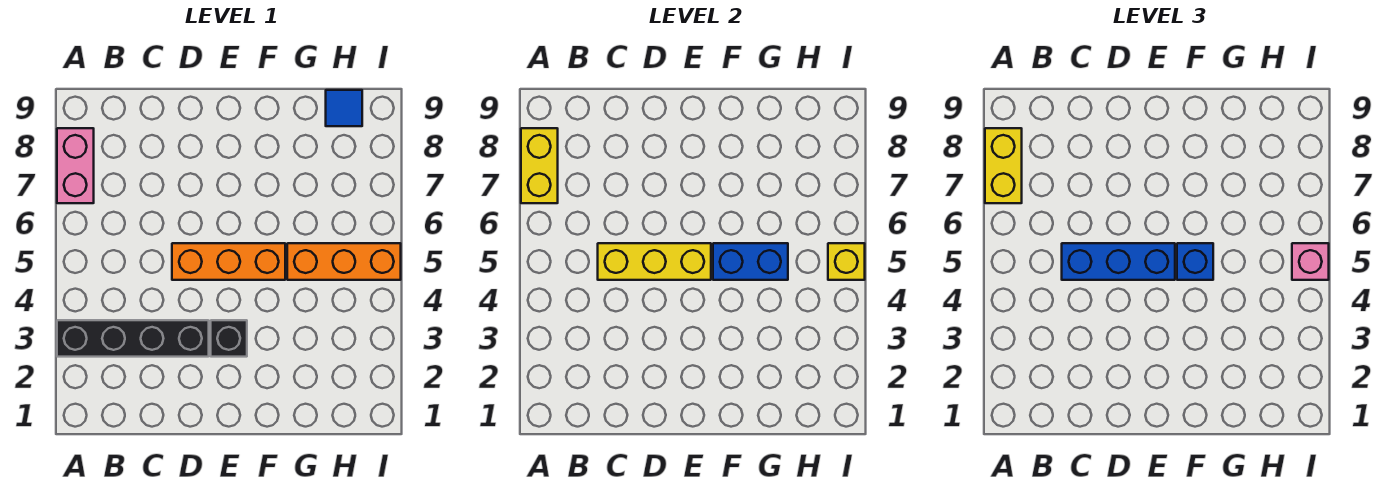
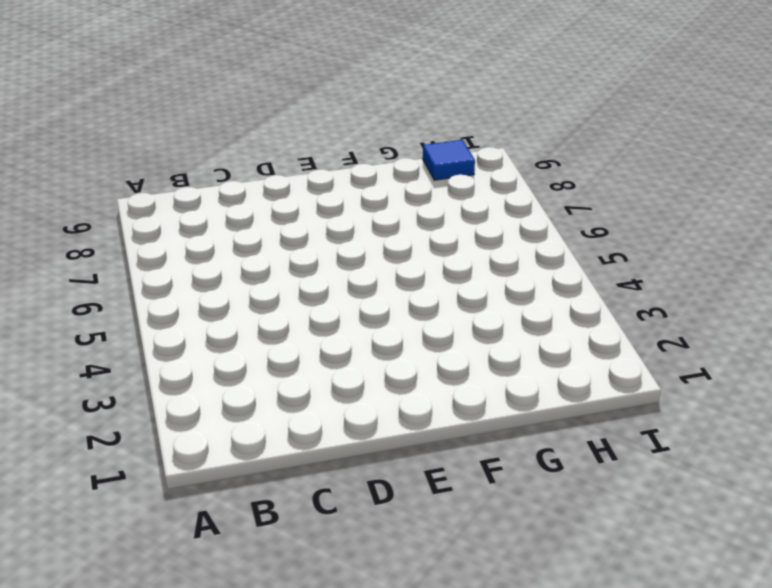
none -> black brick A3:D3 level 1
none -> pink brick A7:A8 level 1
none -> orange brick D5:F5 level 1

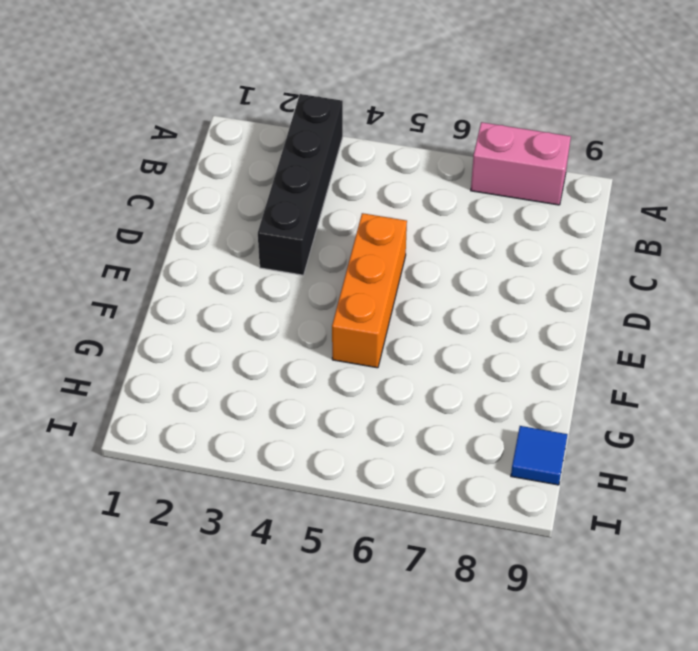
none -> black brick E3 level 1
none -> orange brick G5:I5 level 1
none -> yellow brick A7:A8 level 2

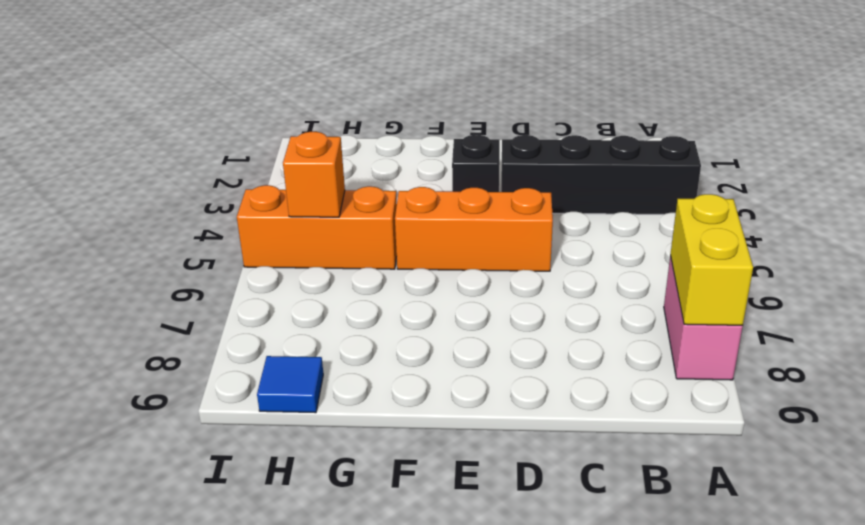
orange brick H5 level 2 -> none
none -> yellow brick C5:E5 level 2
none -> blue brick F5:G5 level 2
none -> yellow brick I5 level 2

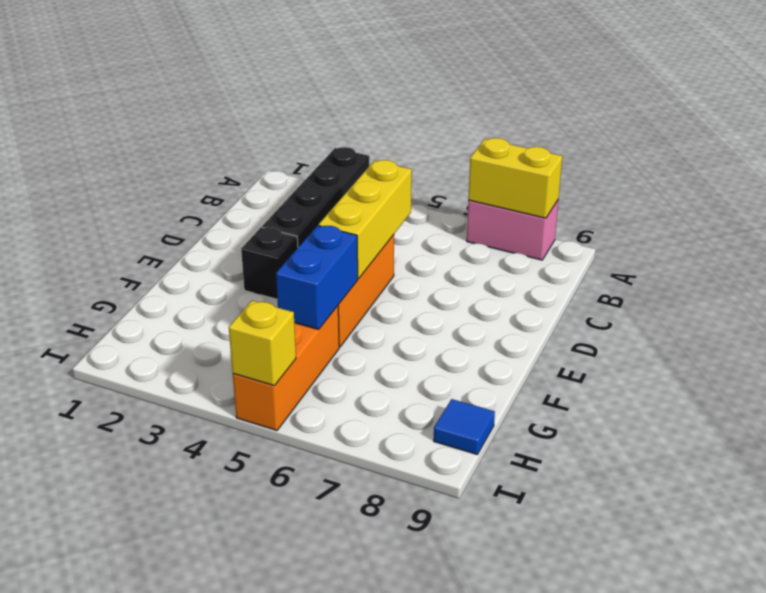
none -> yellow brick A7:A8 level 3
none -> blue brick C5:E5 level 3
none -> blue brick F5 level 3

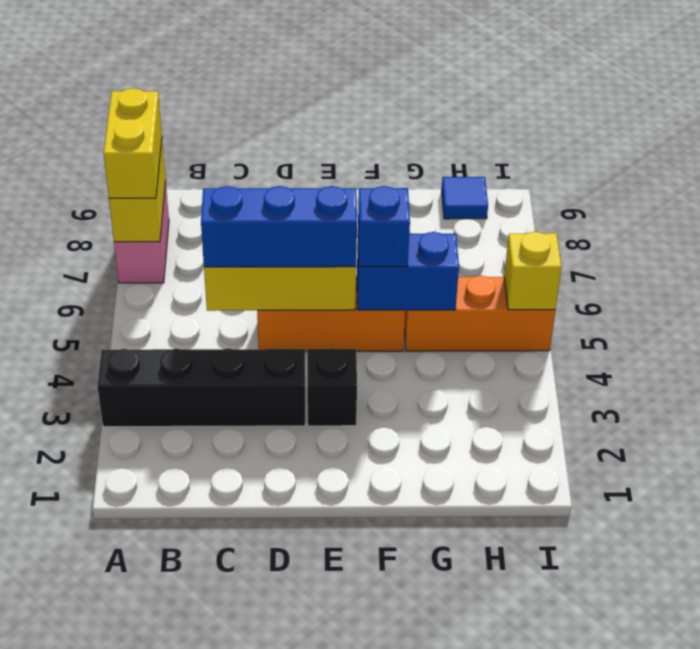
none -> pink brick I5 level 3

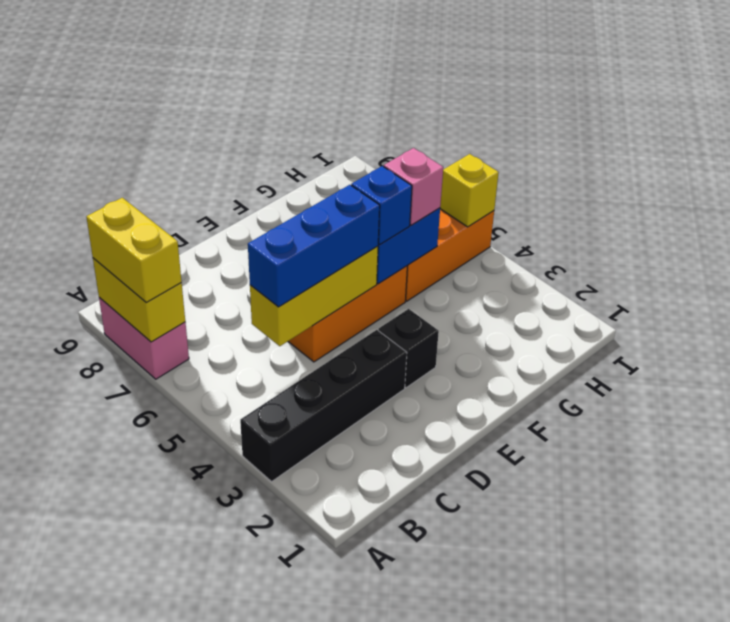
pink brick G5 level 3 -> pink brick I5 level 3
none -> blue tile H9 level 1

